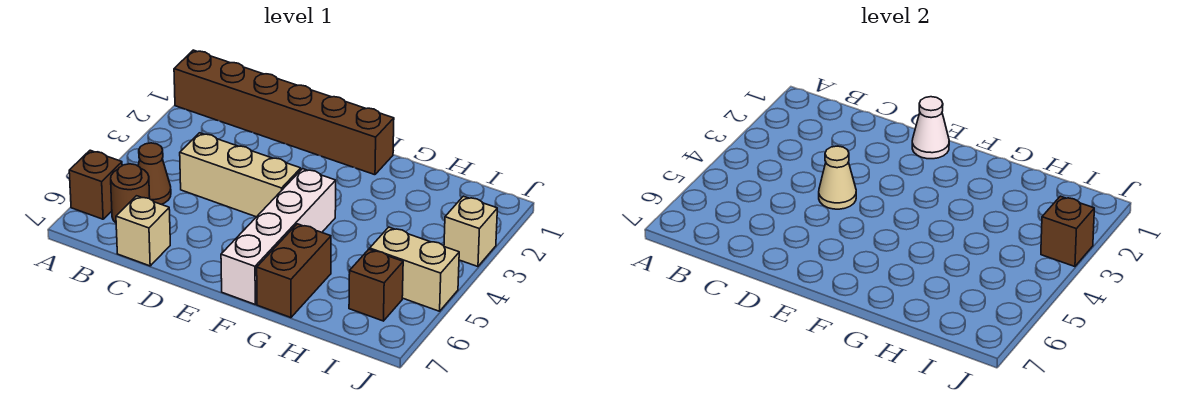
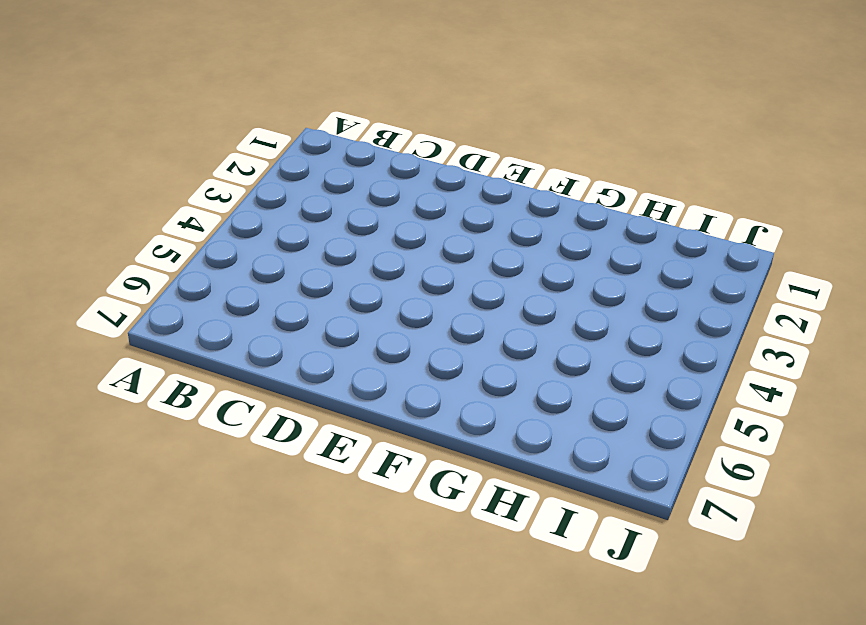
none -> brown brick A1:F1 level 1
none -> brown brick A6 level 1
none -> brown cone B5 level 1

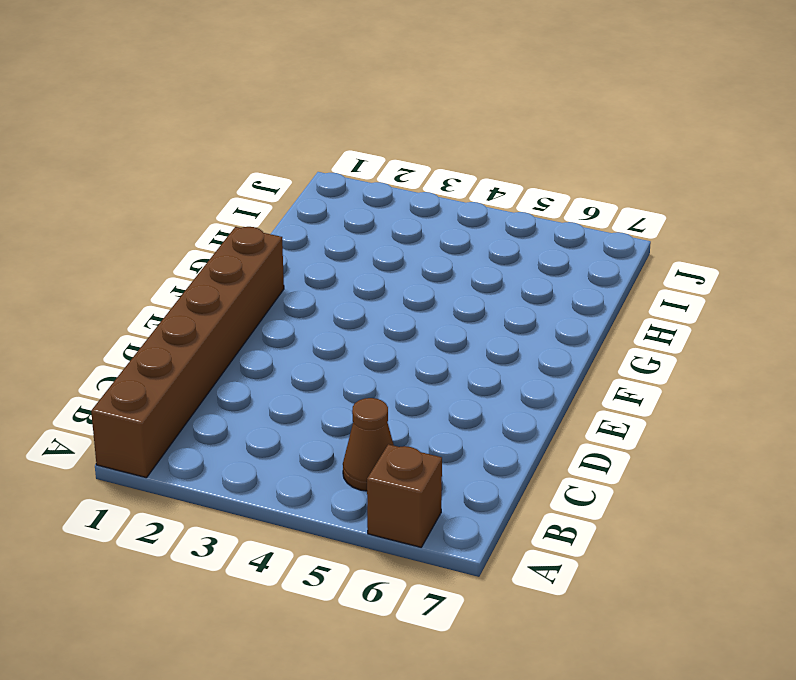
none -> brown round brick B6 level 1
none -> tan brick C4:E4 level 1
none -> tan brick C7 level 1

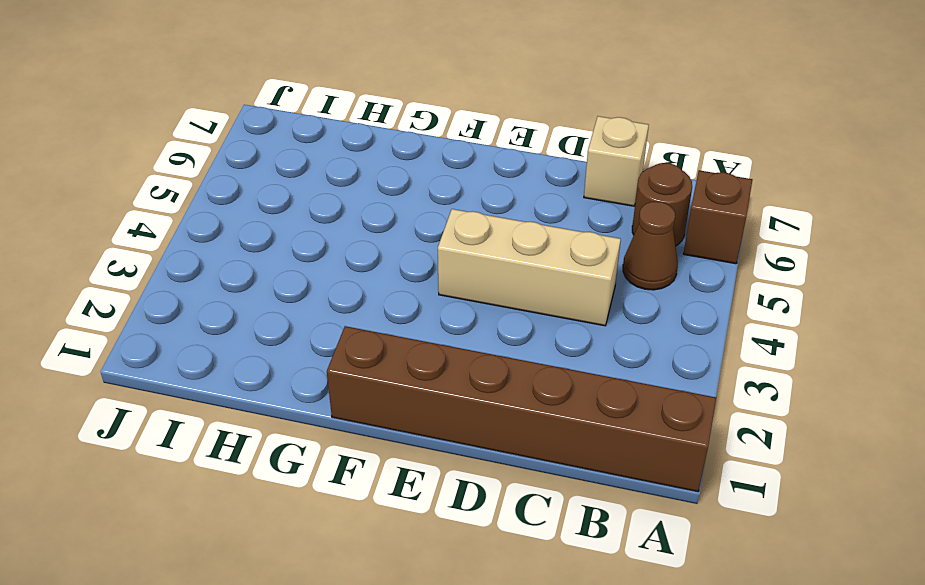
none -> white brick F4:F7 level 1
none -> brown brick G6:G7 level 1
none -> tan brick I5:J5 level 1

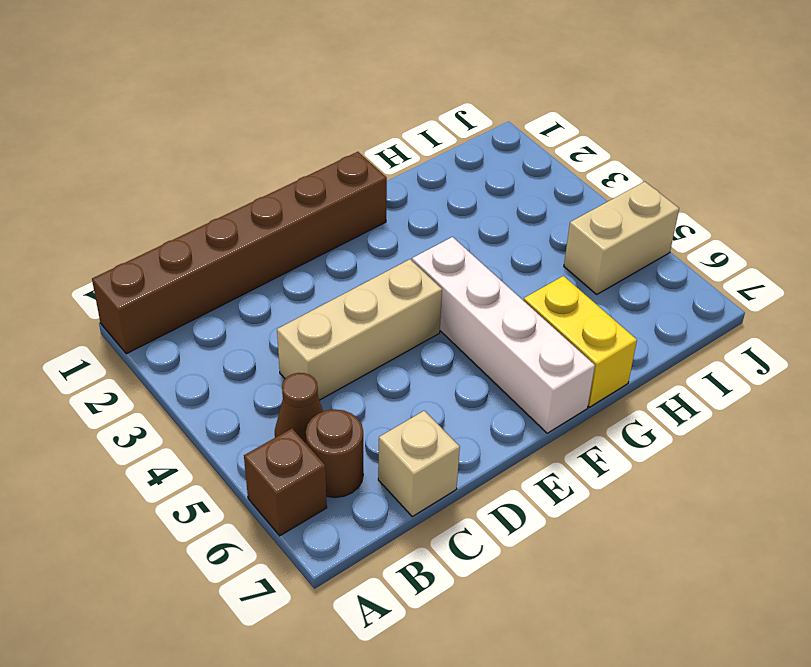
yellow brick G6:G7 level 1 -> brown brick G6:G7 level 1
none -> brown brick I6 level 1
none -> tan brick J3 level 1
none -> tan cone D4 level 2

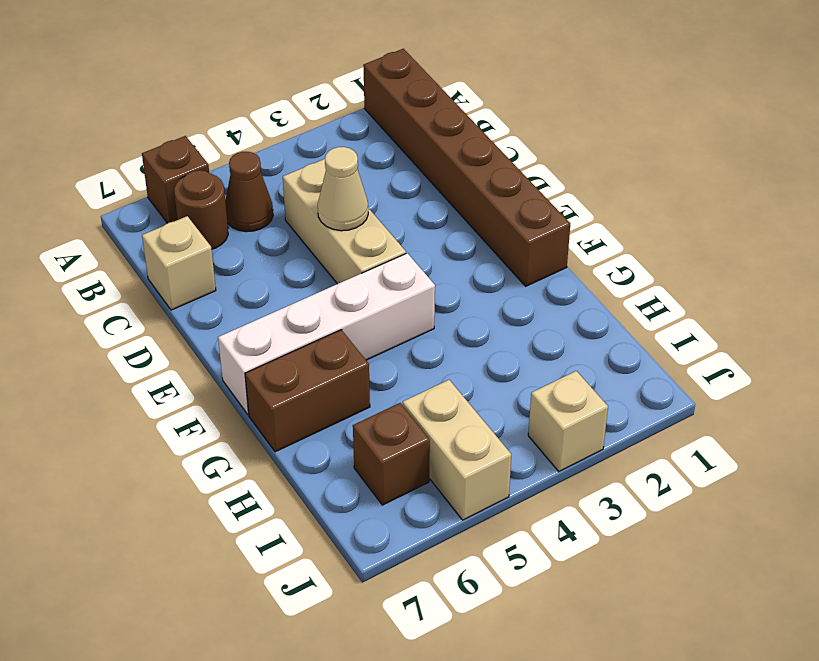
none -> white cone E1 level 2
none -> brown brick J3 level 2

